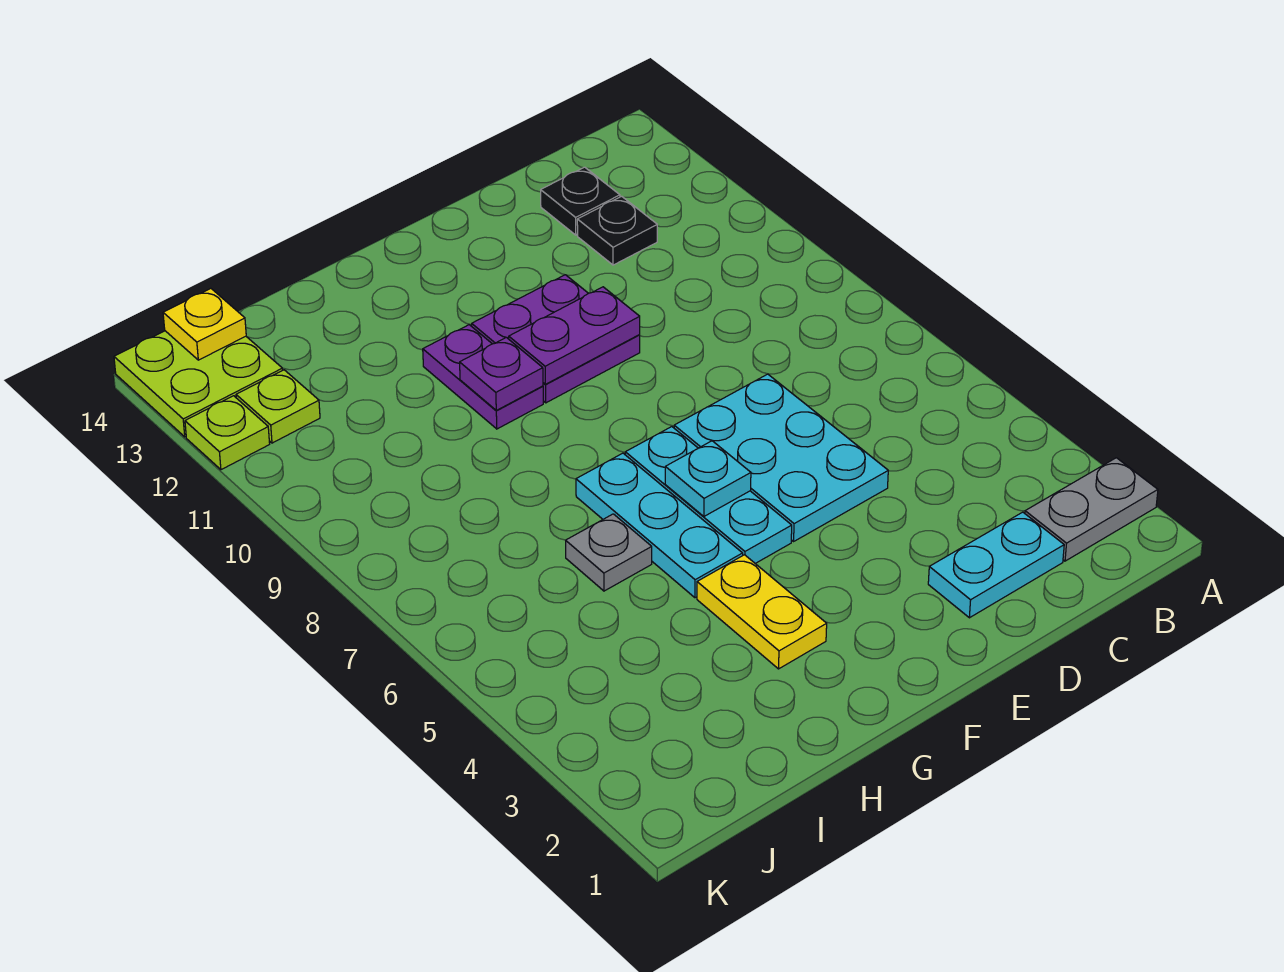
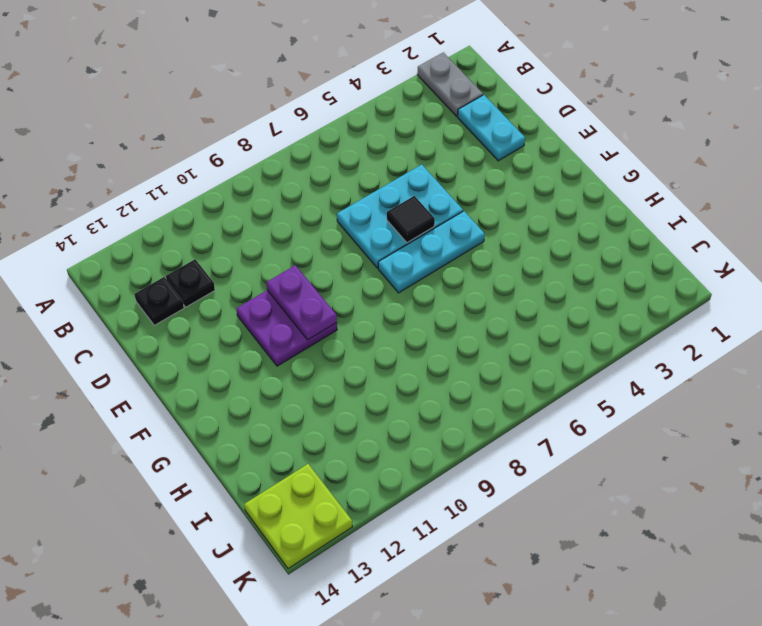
black tile E6 level 2 -> none
none -> yellow plate G3:G4 level 1
none -> cyan plate G5:G7 level 1
none -> purple plate G10:G11 level 1

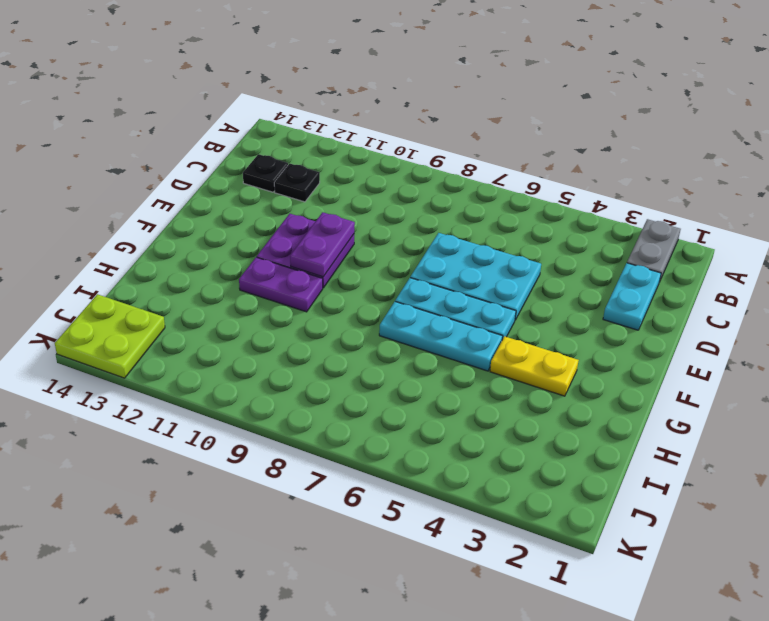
none -> grey plate H6 level 1
none -> lime plate J12 level 1
none -> lime plate K12 level 1

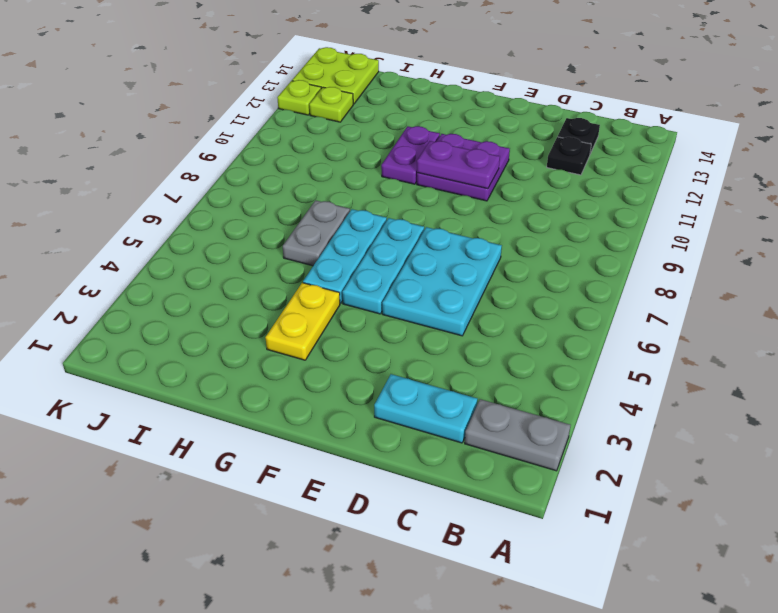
grey plate H6:H7 level 1 -> grey plate H6 level 1
none -> cyan plate F6 level 2
none -> purple plate G10 level 2
none -> yellow plate J14 level 2

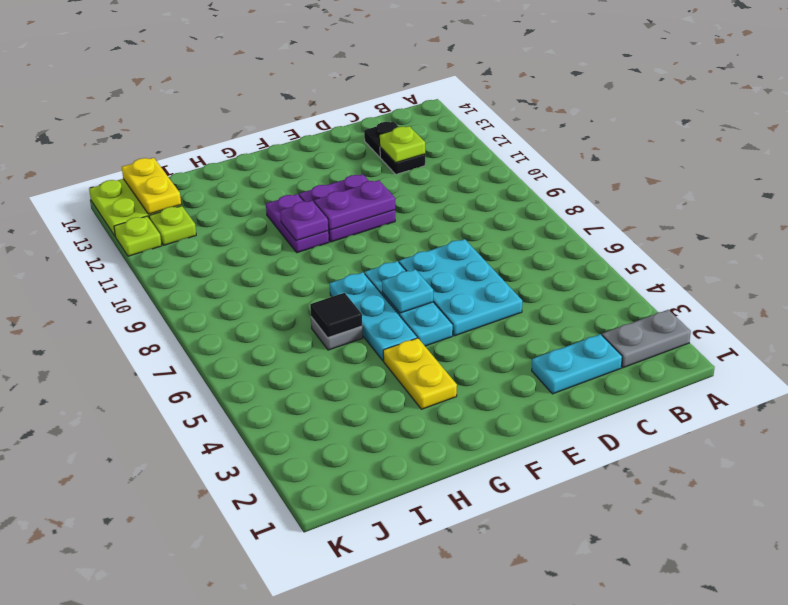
lime plate C12 level 2 -> none
black tile H6 level 2 -> none
yellow plate J13:J14 level 2 -> yellow plate J14 level 2

